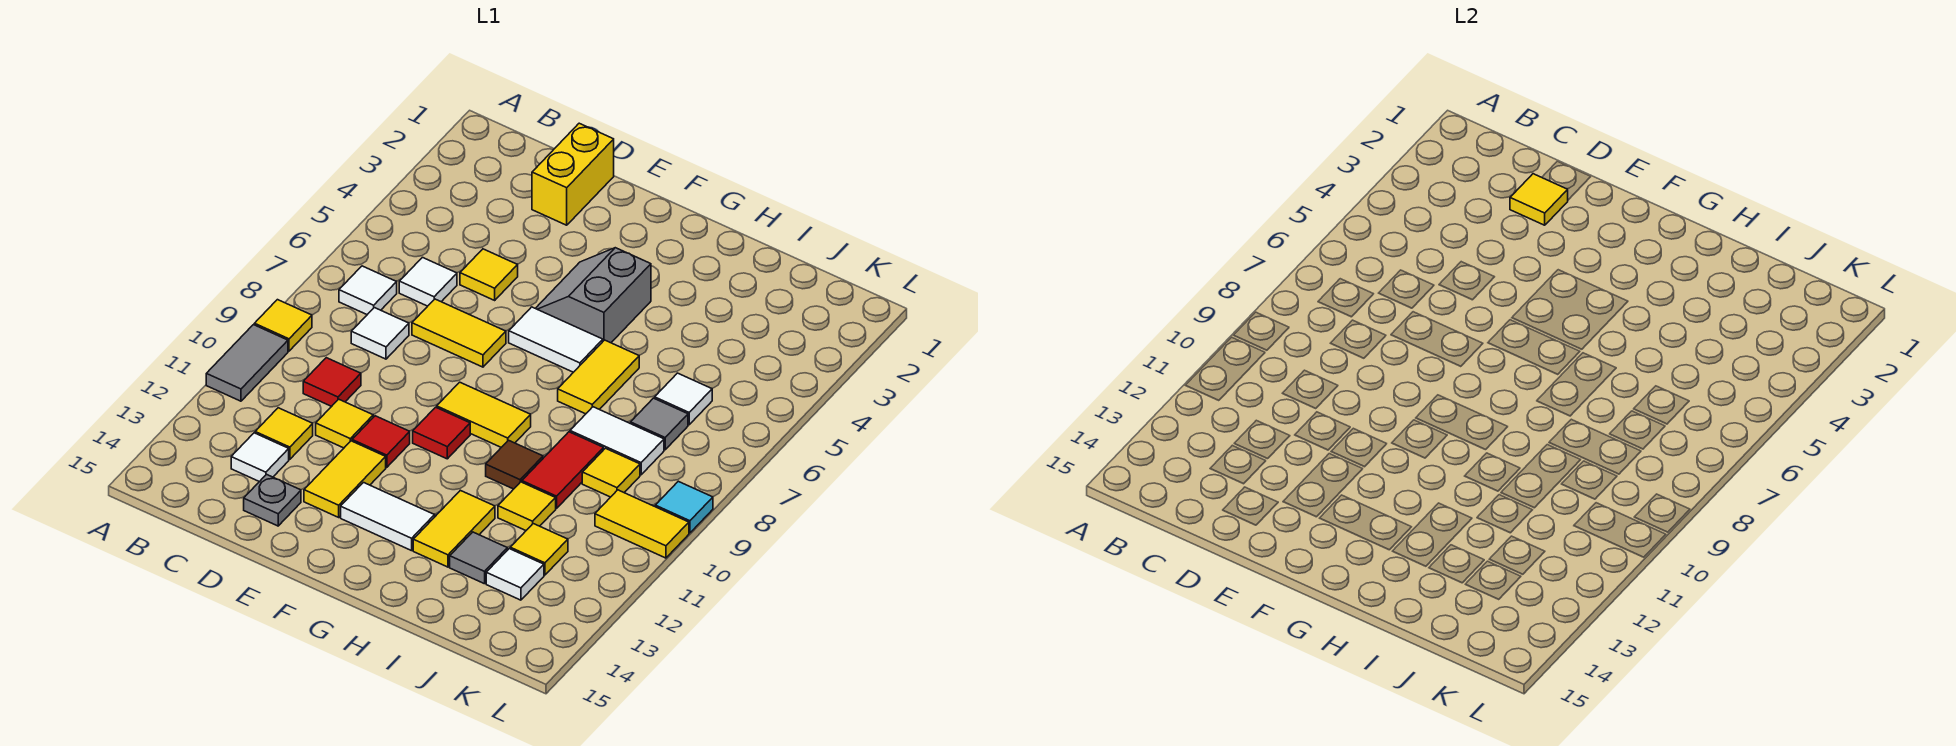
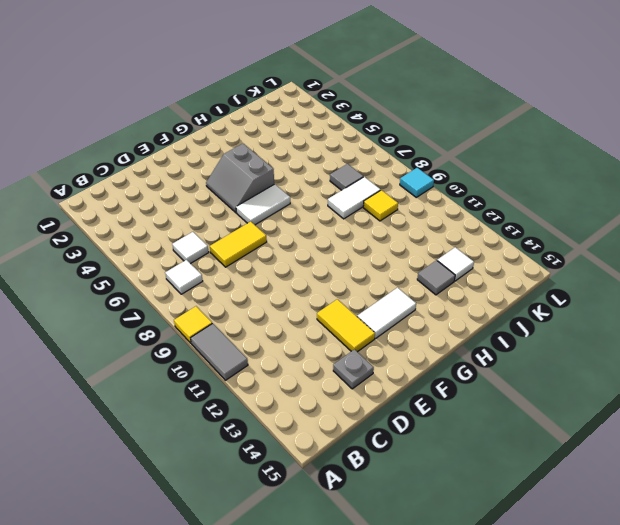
none -> white tile C8 level 1
none -> red tile C10 level 1
none -> yellow tile C12 level 1
none -> white tile C13 level 1

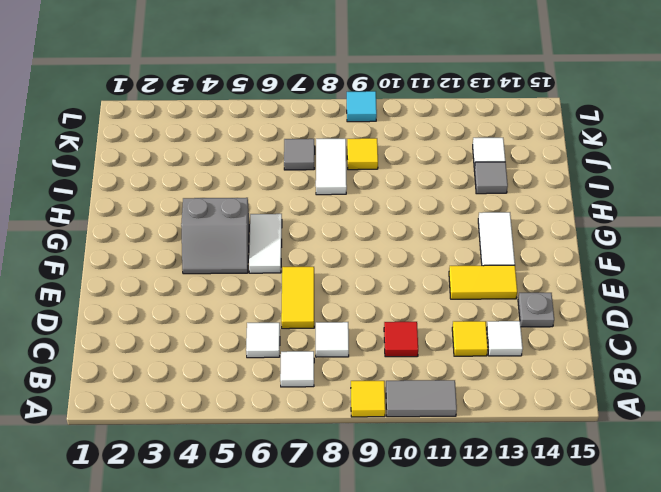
none -> yellow brick D1:D2 level 1
none -> yellow tile D5 level 1
none -> yellow tile D11 level 1
none -> red tile E11 level 1

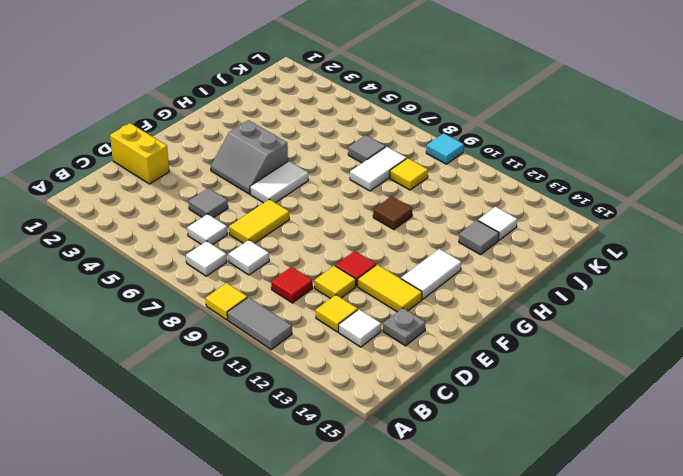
grey tile D5 level 1 -> yellow tile D5 level 1
none -> yellow tile F9:G9 level 1
none -> red tile F10 level 1
none -> yellow tile H6:H7 level 1
none -> yellow tile H12:H13 level 1

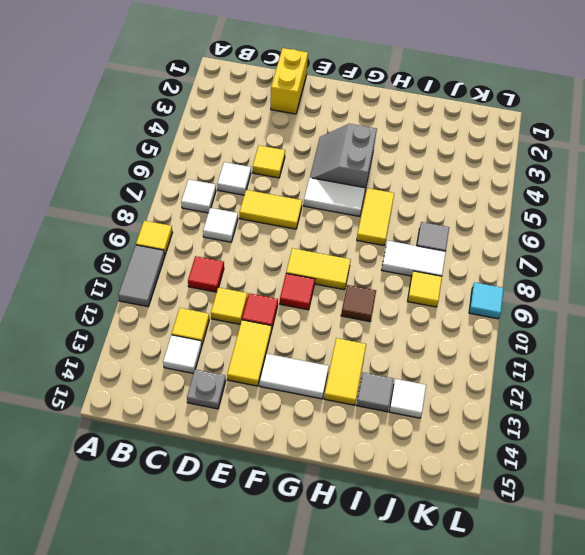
none -> red tile I9:I10 level 1
none -> yellow tile I11 level 1
none -> white tile J6 level 1
none -> yellow tile J12 level 1

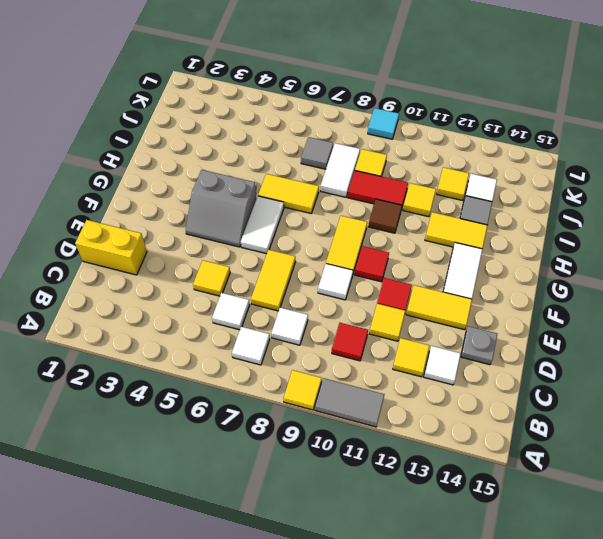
white tile E9 level 1 -> white tile J6 level 1
none -> yellow tile K10:L10 level 1
none -> yellow tile D2 level 2

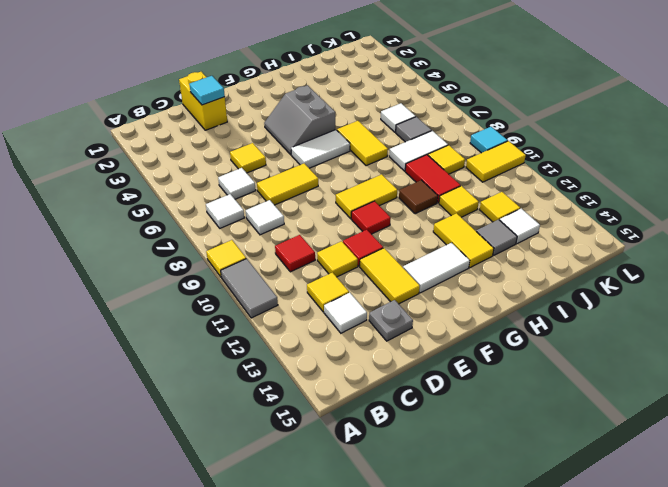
cyan tile D2 level 2 -> yellow tile D2 level 2

